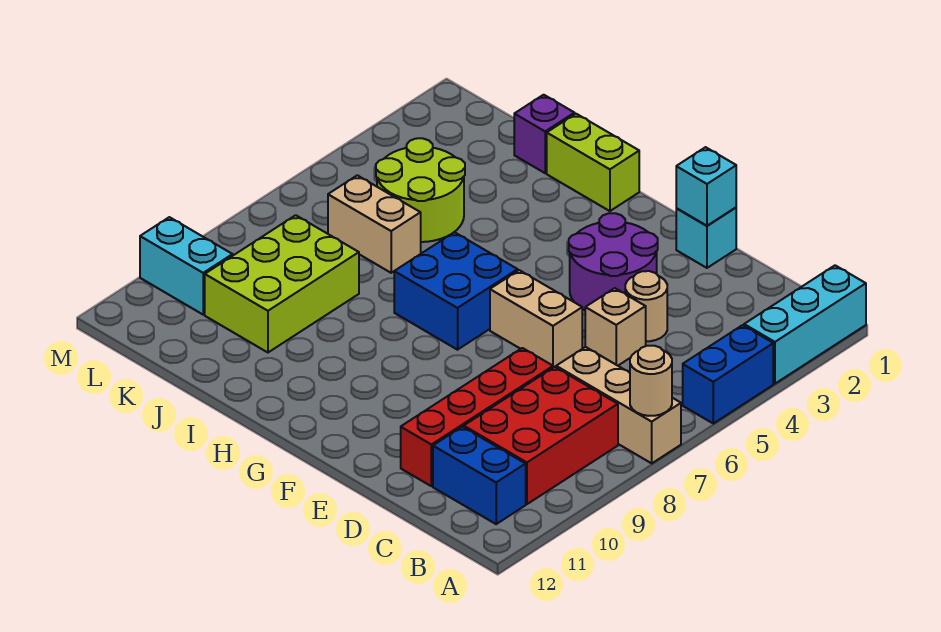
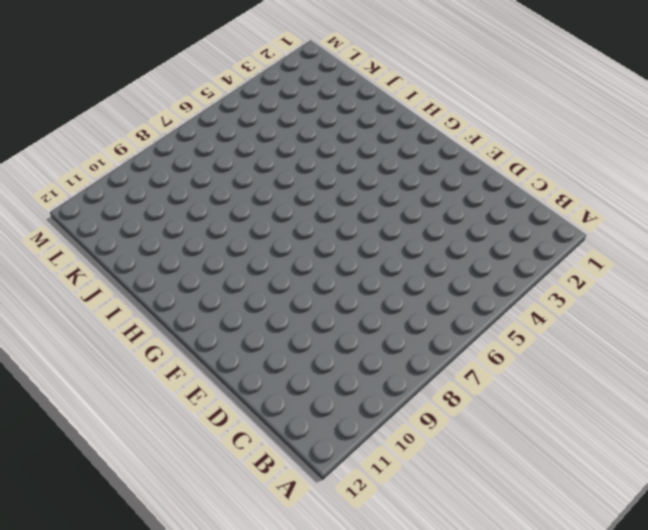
none -> cyan brick A1:A3 level 1
none -> blue brick A4:A5 level 1
none -> tan brick A7:C7 level 1

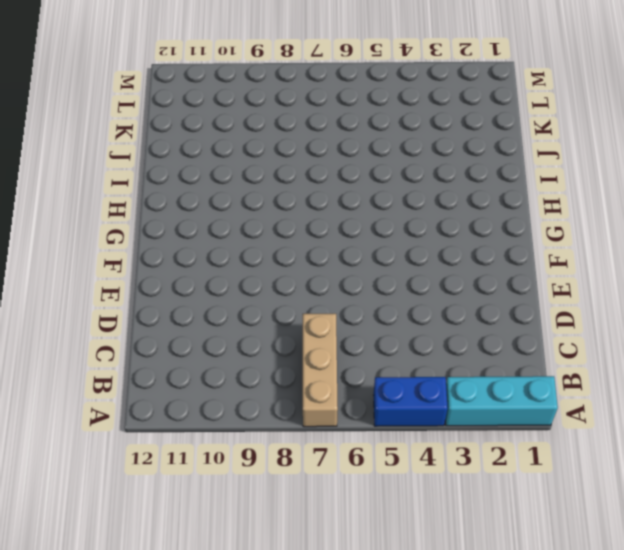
none -> red brick B8:C10 level 1
none -> blue brick B11:C11 level 1
none -> tan round brick D4 level 1

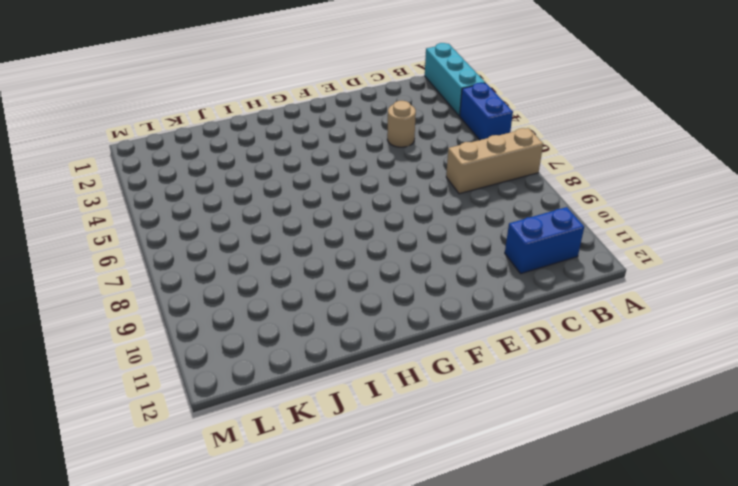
none -> red brick B8:C10 level 1
none -> tan brick D5 level 1
none -> red brick D8:D11 level 1

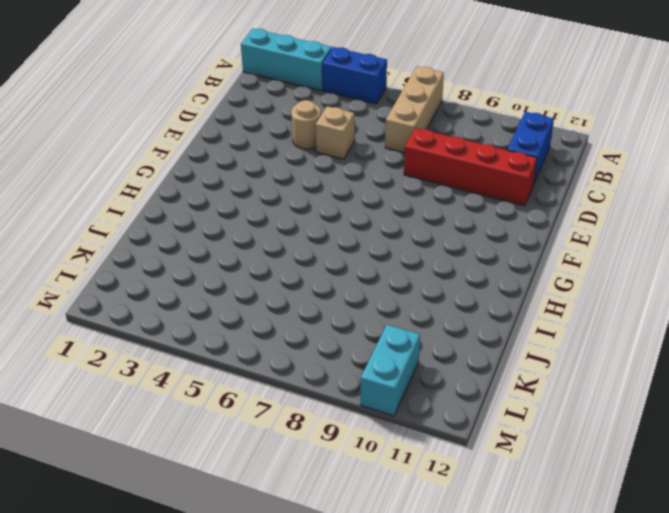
none -> red brick B8:C10 level 1
none -> cyan brick E1 level 1
none -> purple round brick E3:F4 level 1

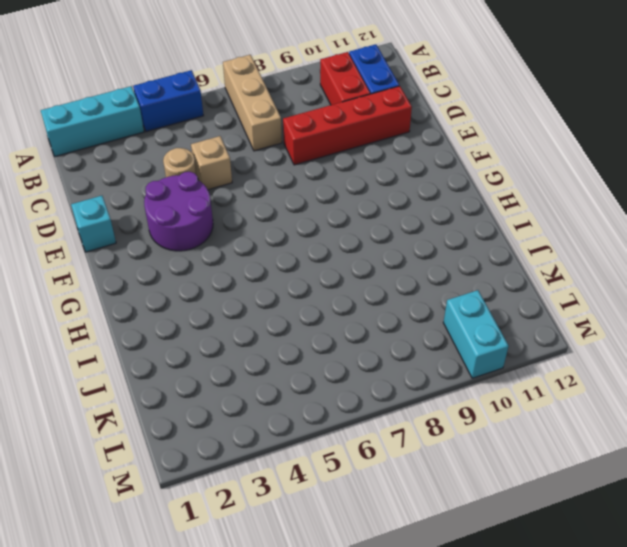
red brick B10:C10 level 1 -> red brick B8:C10 level 1
none -> tan brick E6:F6 level 1
none -> blue brick G6:H7 level 1
none -> lime brick H1:I1 level 1

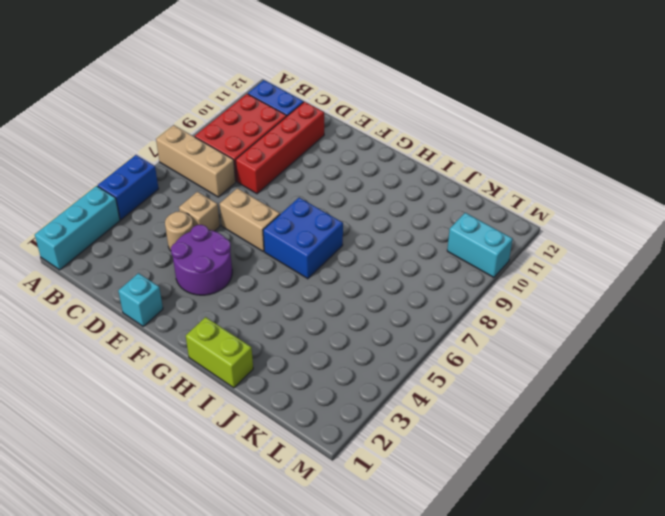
none -> purple brick J1 level 1
none -> lime round brick J4:K5 level 1
none -> tan brick J6:K6 level 1

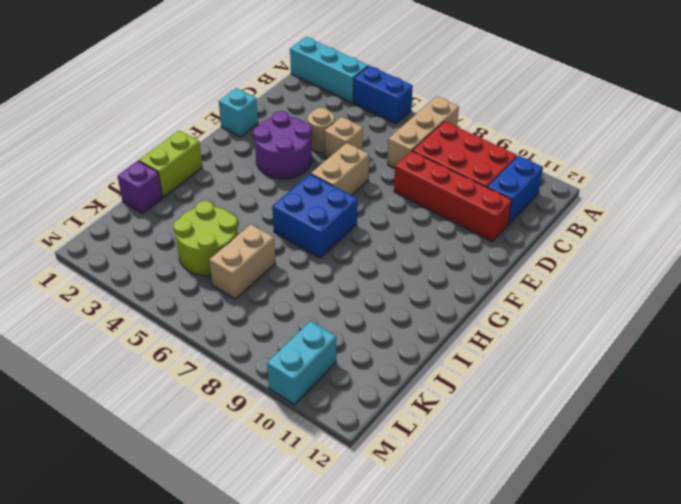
none -> lime brick J8:K10 level 1
none -> tan round brick A7 level 2
none -> cyan brick E1 level 2

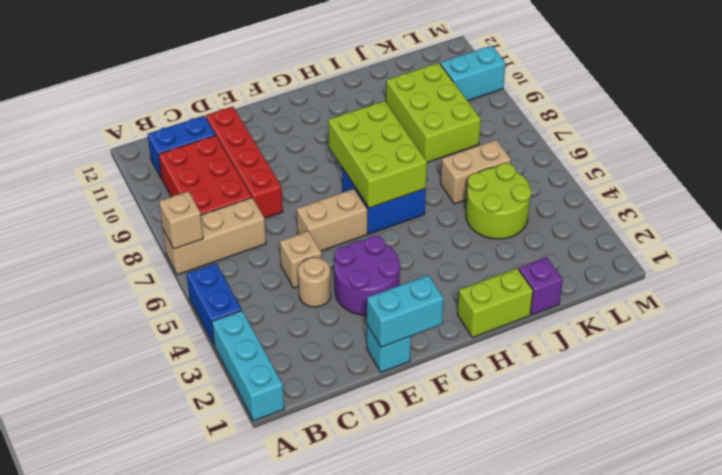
tan brick A7 level 2 -> tan round brick A7 level 2
cyan brick E1:F1 level 2 -> cyan brick E1 level 2
lime brick G6:H8 level 2 -> none

